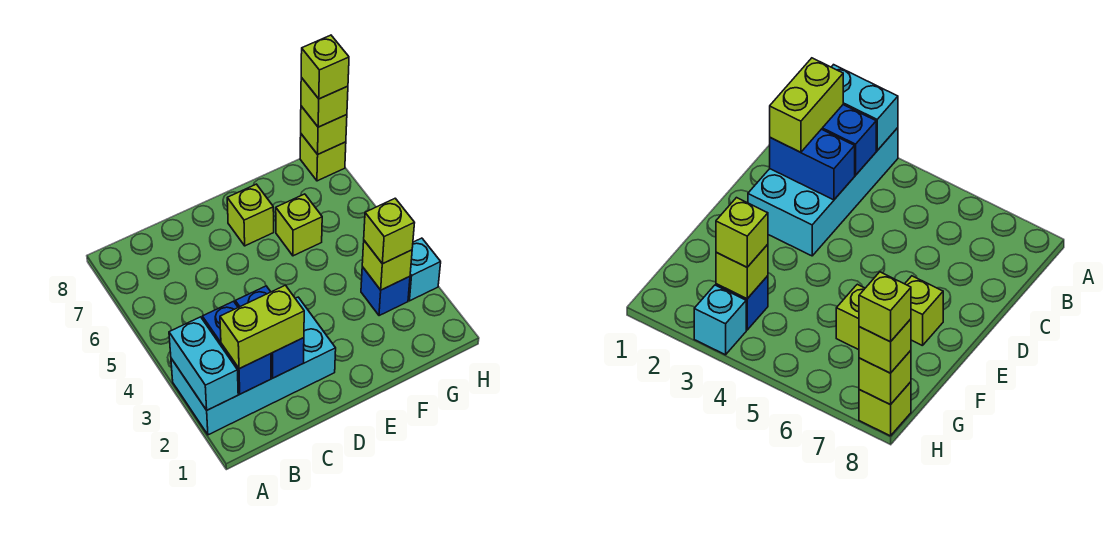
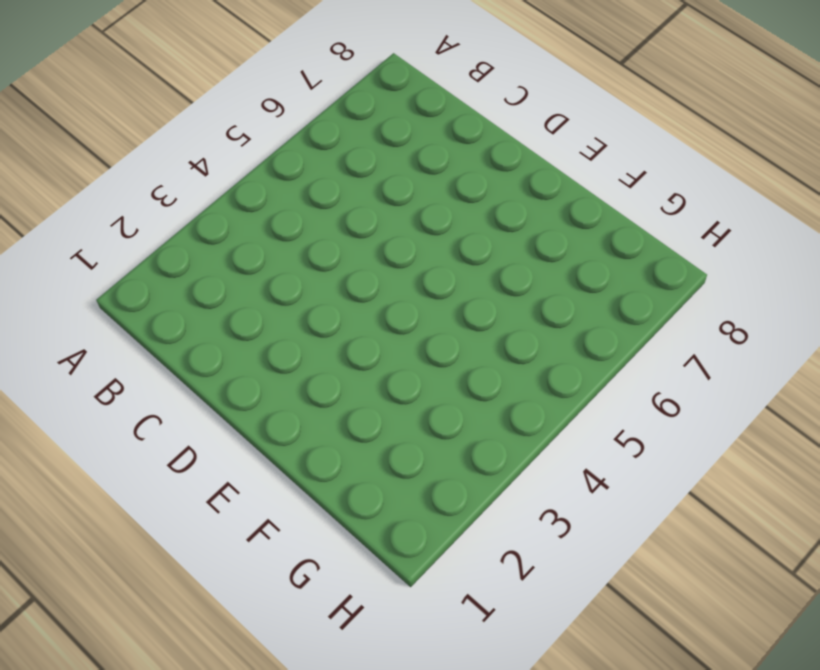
none -> cyan brick A2:D3 level 1
none -> lime brick E7 level 1
none -> lime brick F6 level 1

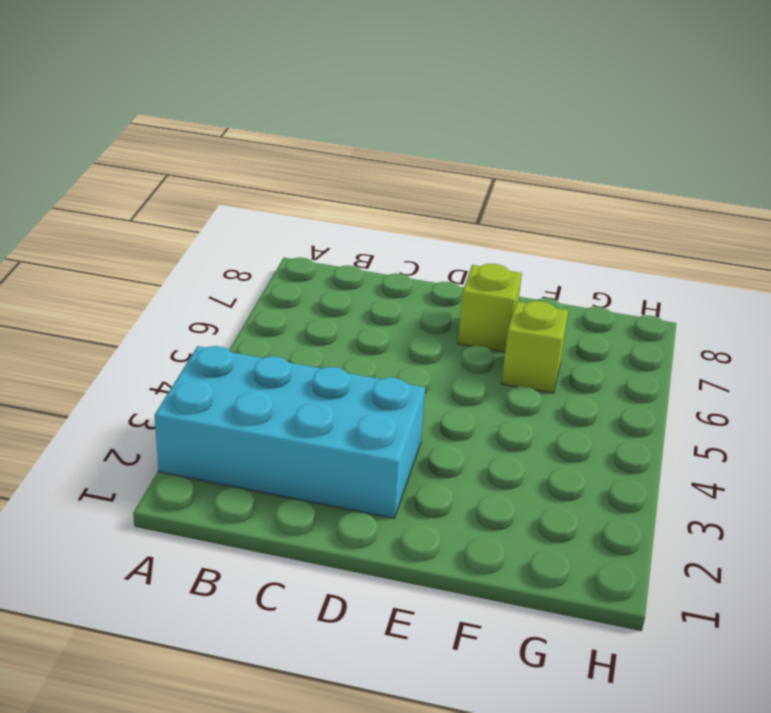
none -> blue brick G3 level 1
none -> cyan brick H3 level 1
none -> lime brick H8 level 1

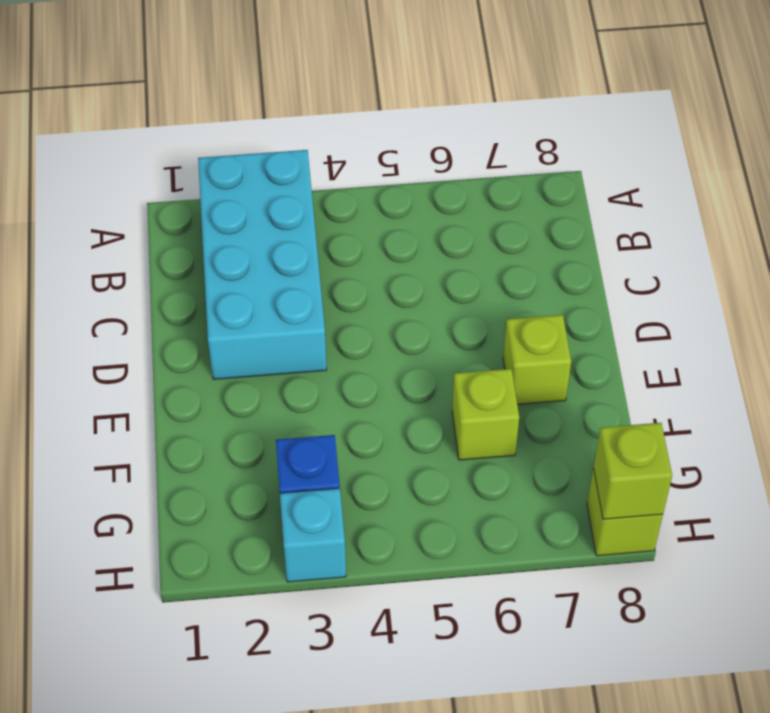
none -> cyan brick A2:A3 level 2
none -> blue brick B2:B3 level 2
none -> blue brick C2:C3 level 2

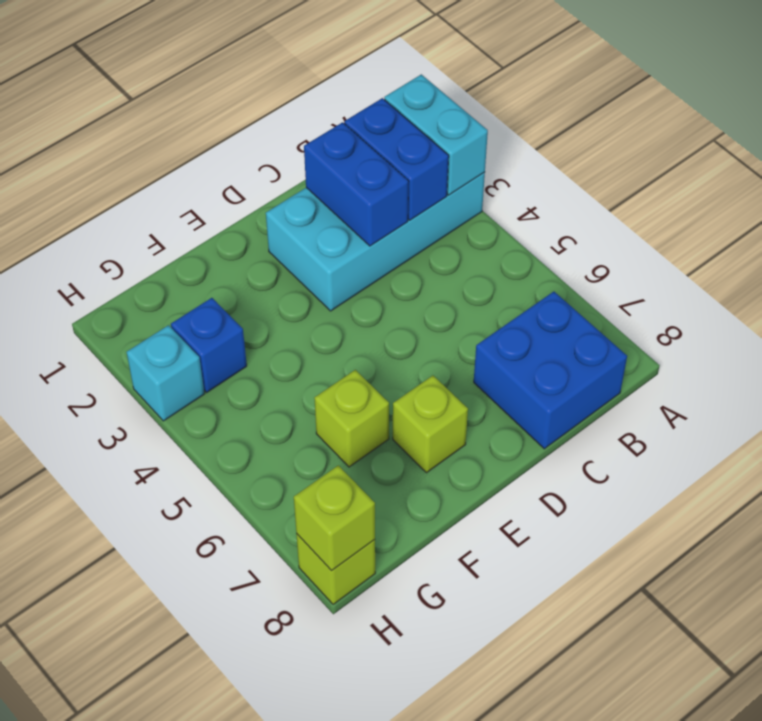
blue brick B7:C8 level 1 -> none
none -> lime brick G3 level 2
none -> lime brick B2:C2 level 3
none -> lime brick G3 level 3

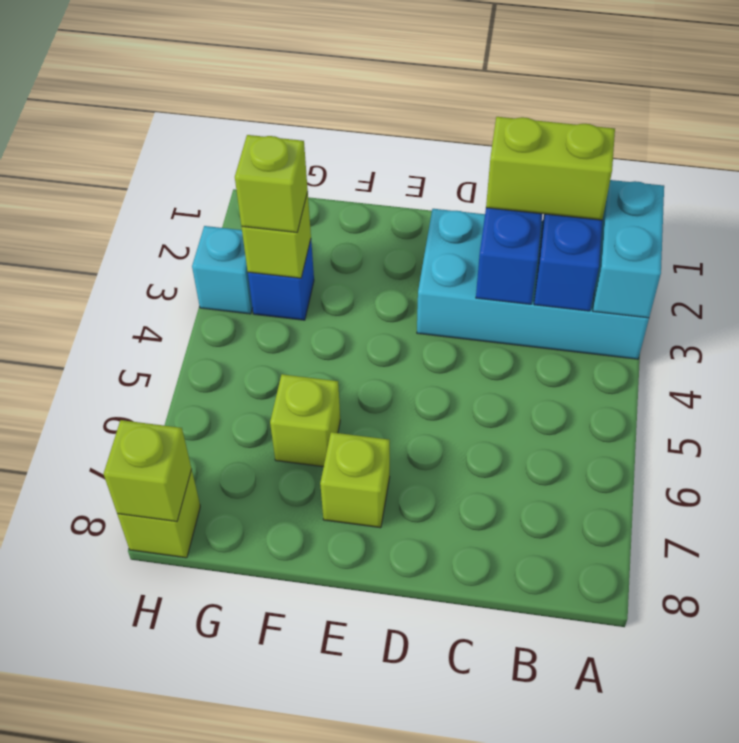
none -> lime brick H8 level 3
none -> lime brick H8 level 4

